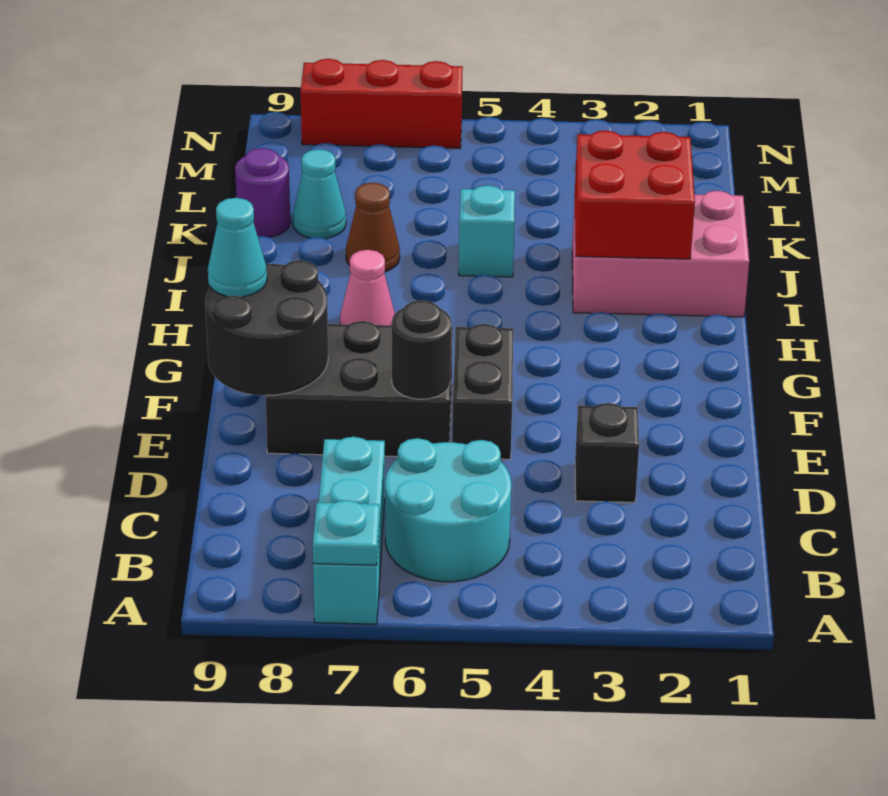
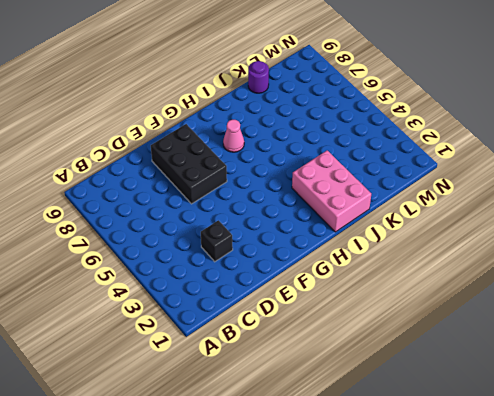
none -> cyan brick A7:C7 level 1
none -> cyan round brick B5:C6 level 1
none -> black brick E5:F5 level 1

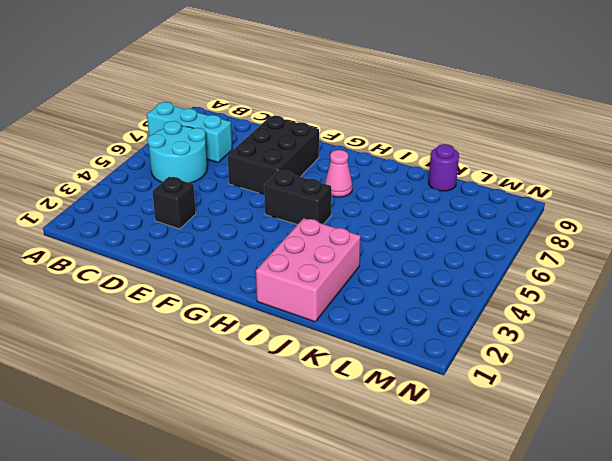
black brick G5:H5 level 1 -> black brick E5:F5 level 1
none -> cyan brick J5 level 1
none -> brown cone J7 level 1
none -> cyan cone K8 level 1

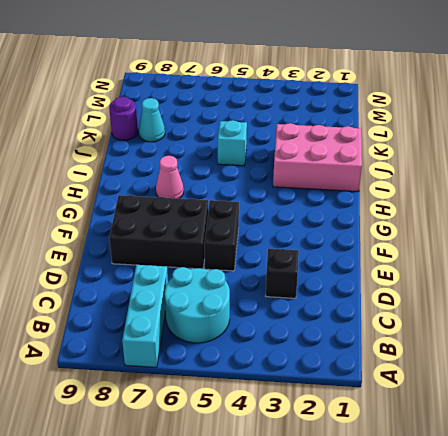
none -> brown cone J7 level 1
none -> red brick N6:N8 level 1
none -> cyan plate A7 level 2

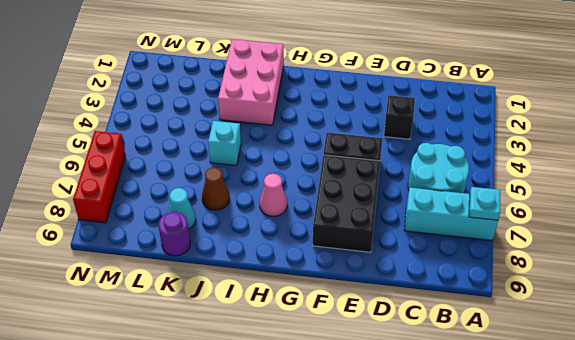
none -> black round brick E6 level 2
none -> black round brick E8:F9 level 2
none -> red brick I2:J3 level 2

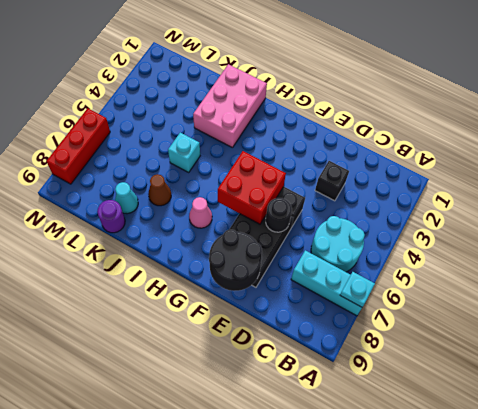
red brick F5:G6 level 2 -> red brick I2:J3 level 2
none -> cyan cone F9 level 3

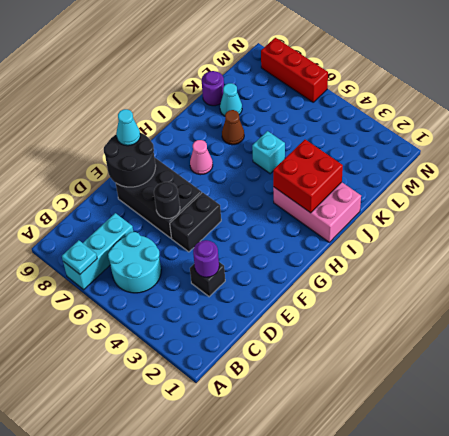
purple round brick D3 level 2 -> none

